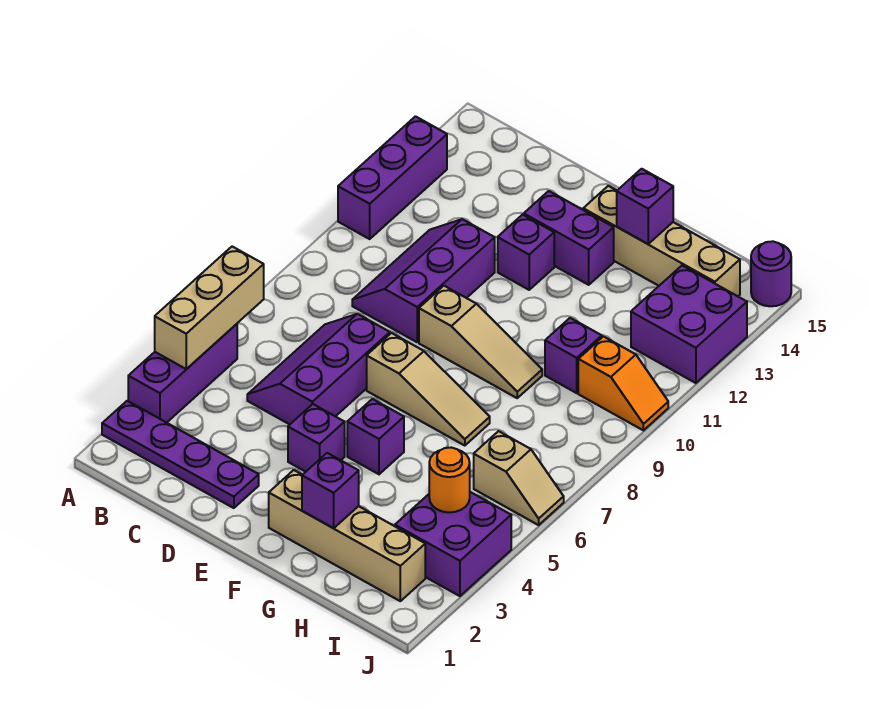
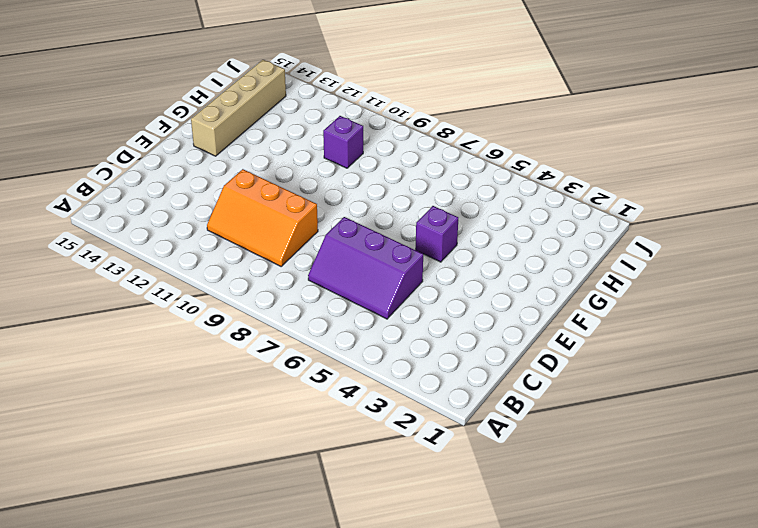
orange slope C9:D11 level 1 top D -> purple slope C9:D11 level 1 top D
none -> purple plate A2:D2 level 1
none -> purple brick A3:A5 level 1
none -> purple brick A11:A13 level 1

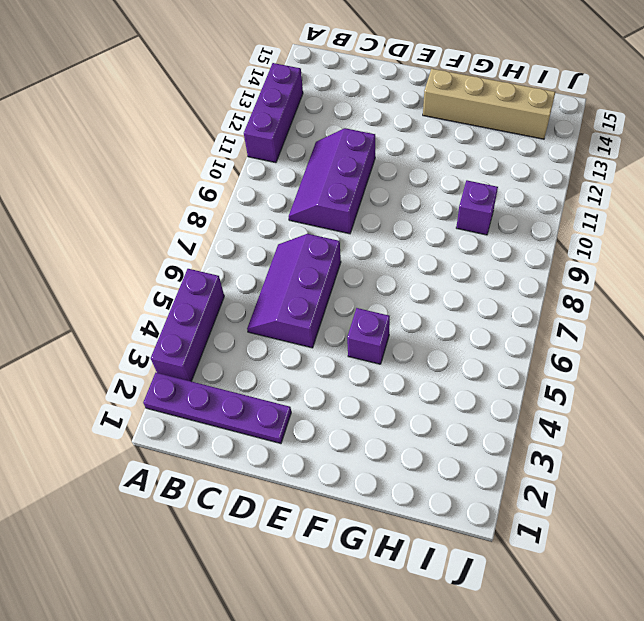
none -> purple brick E4 level 1
none -> tan slope E7:G7 level 1 top E
none -> tan slope E9:G9 level 1 top E

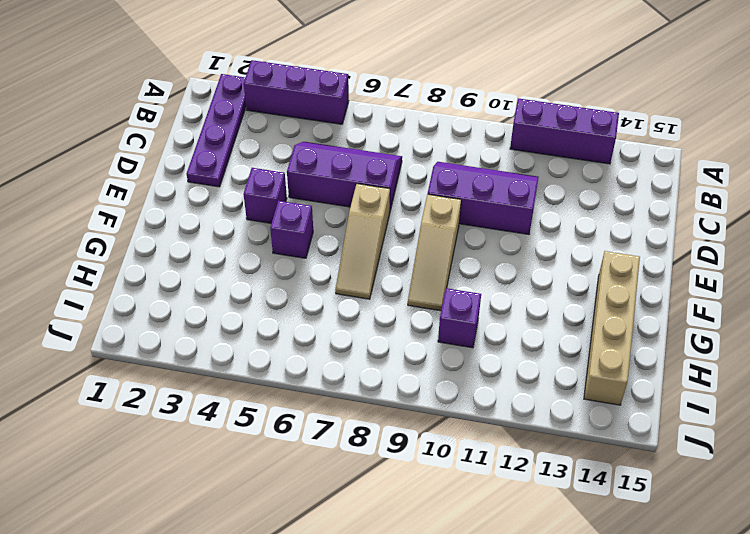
none -> purple brick E12 level 1
none -> purple brick E13:F13 level 1
none -> tan brick F2:I2 level 1

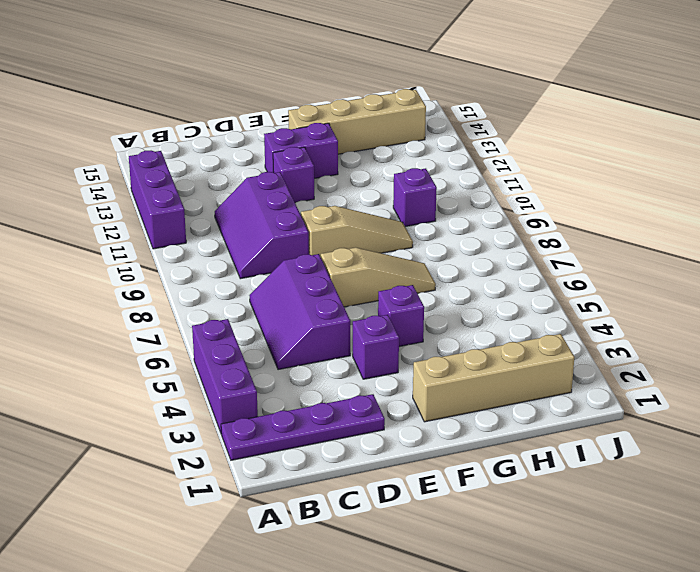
none -> purple brick I3:J4 level 1
none -> tan slope I6:J6 level 1 top I
none -> orange slope I10:J10 level 1 top I

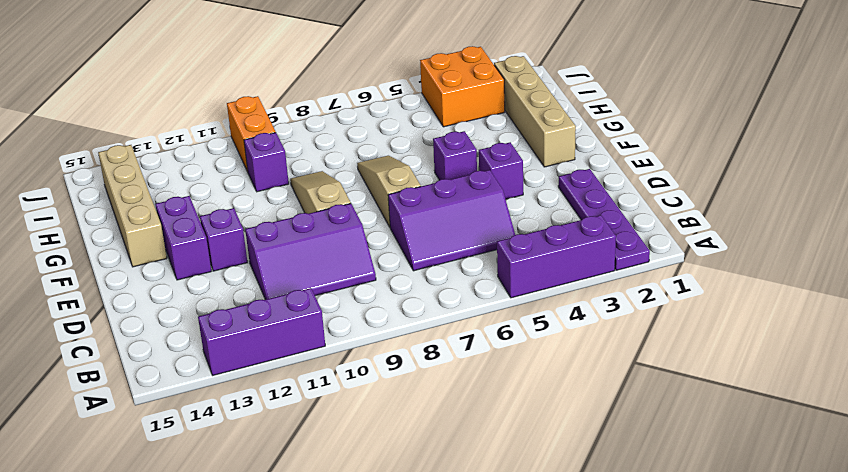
orange brick I3:J4 level 1 -> purple brick I3:J4 level 1
orange brick I10:J10 level 1 -> orange slope I10:J10 level 1 top I
none -> tan slope I6:J6 level 1 top I
none -> purple brick I12:J13 level 1
none -> purple round brick J15 level 1

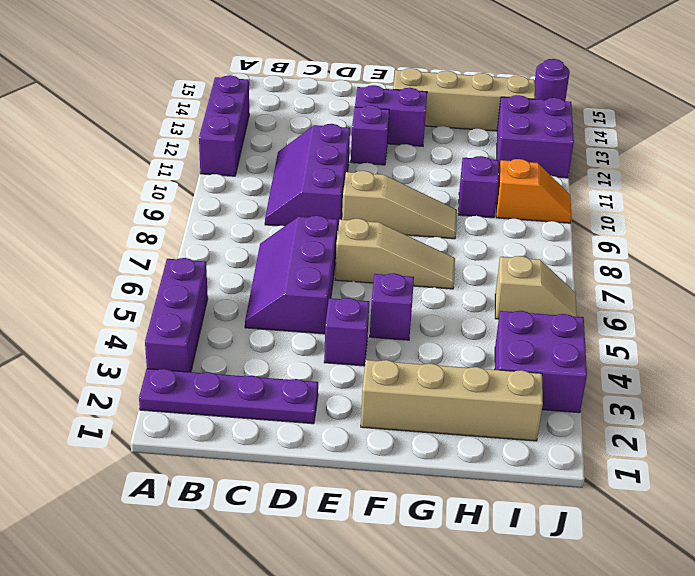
none -> tan brick A4:A6 level 2
none -> purple brick G2 level 2
none -> purple brick G14 level 2

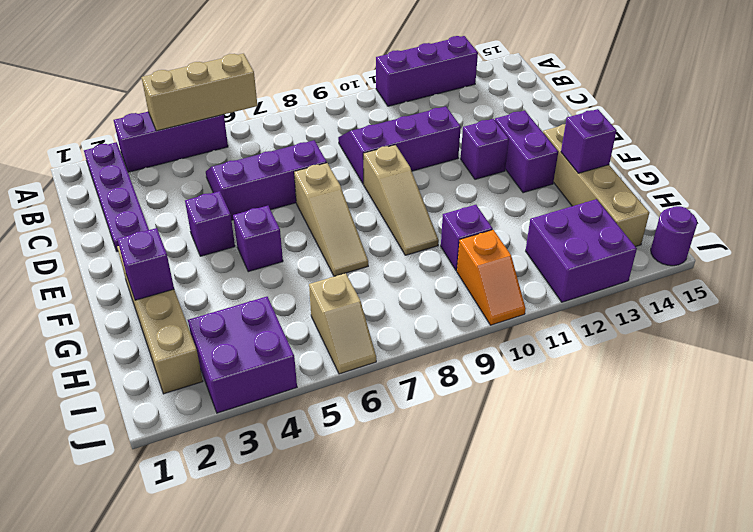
none -> orange round brick I4 level 2

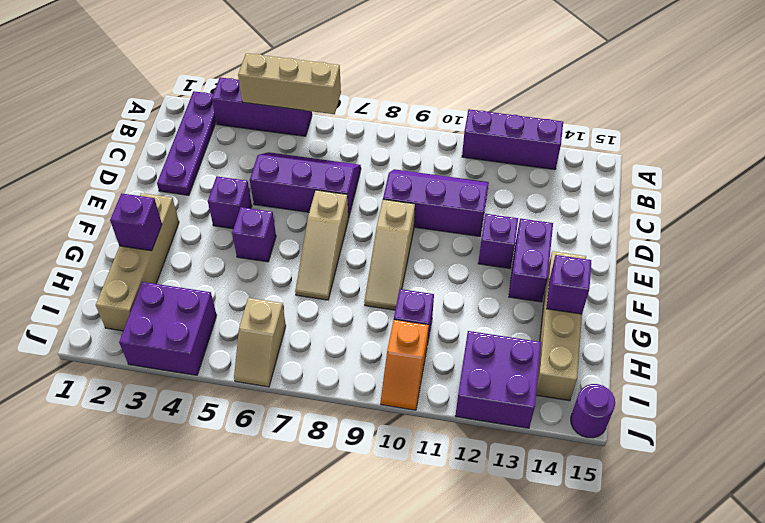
none -> orange round brick I4 level 2

